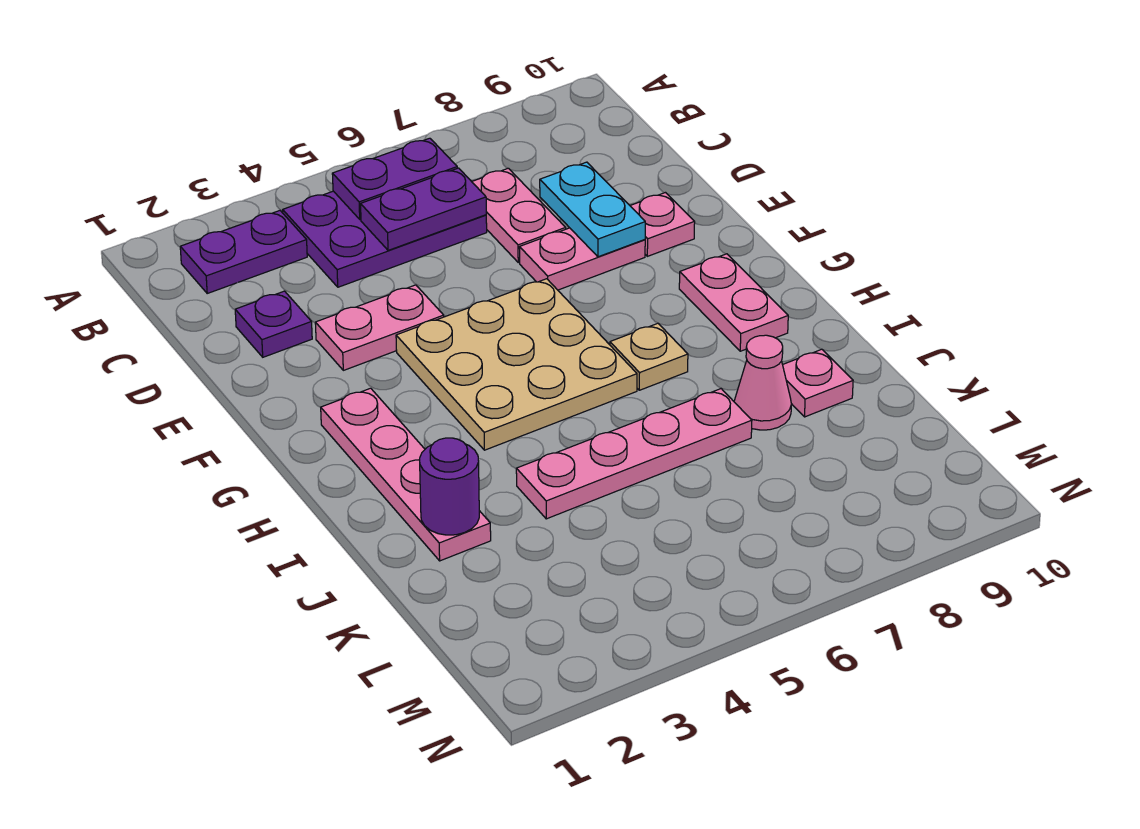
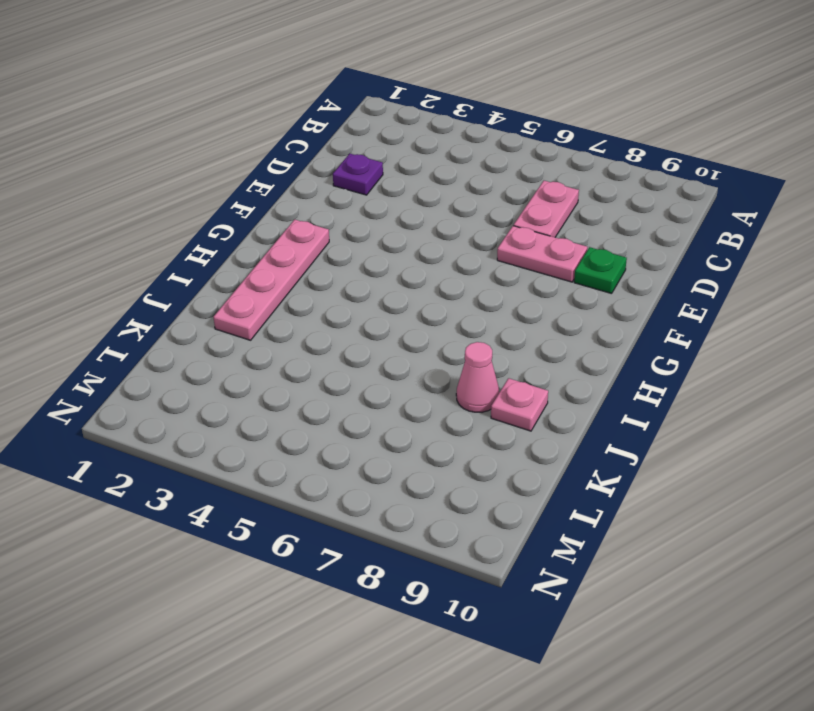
green plate E9 level 1 -> pink plate E9 level 1
none -> purple plate B2:B3 level 1
none -> purple plate B4:C6 level 1
none -> pink plate E3:E4 level 1

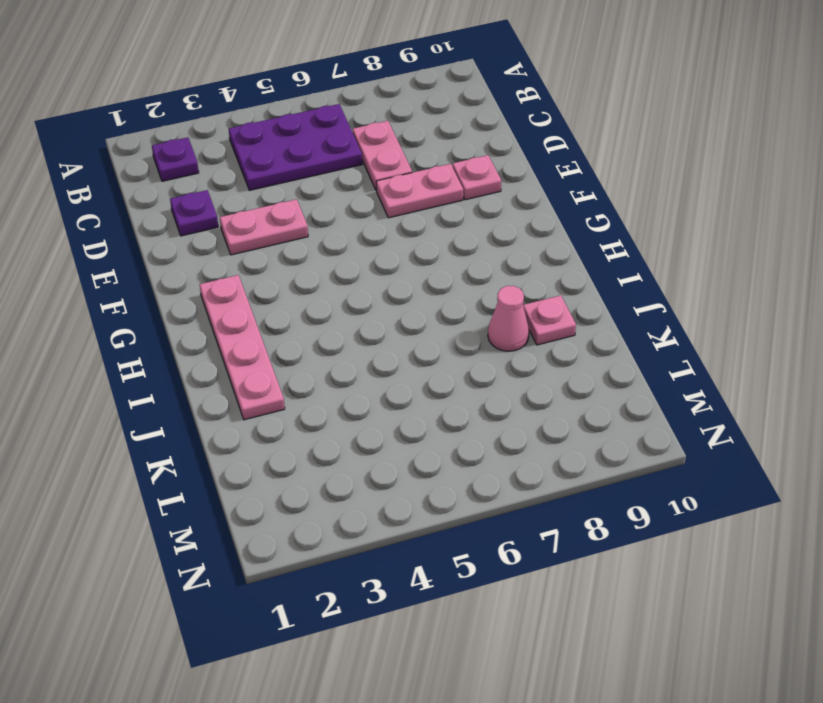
purple plate B2 level 1 -> purple plate B2:B3 level 1
none -> tan plate F4:H6 level 1
none -> pink plate G9:H9 level 1
none -> tan plate H7 level 1

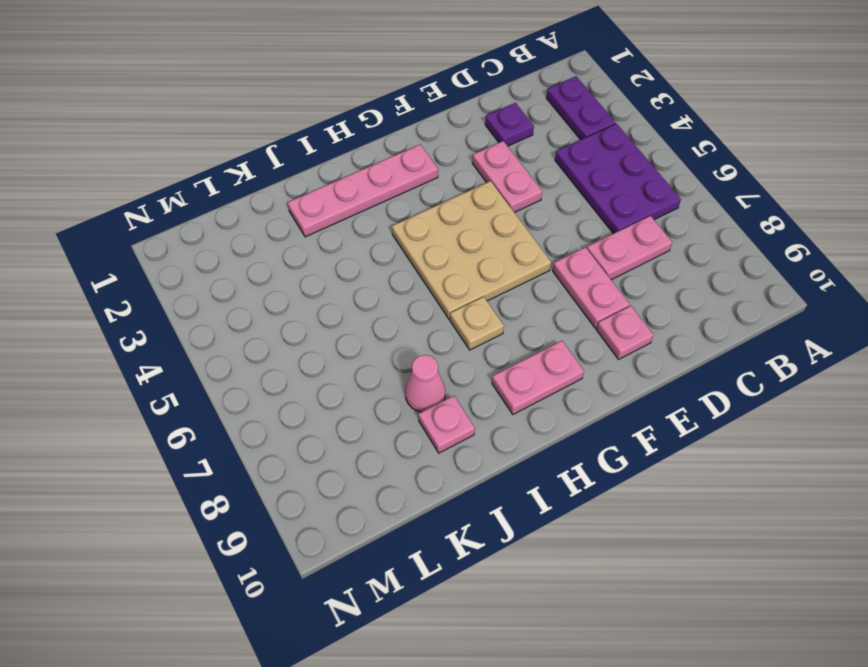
none -> pink plate J4:J7 level 1
none -> purple plate B5:B6 level 2
none -> purple plate C5:C6 level 2

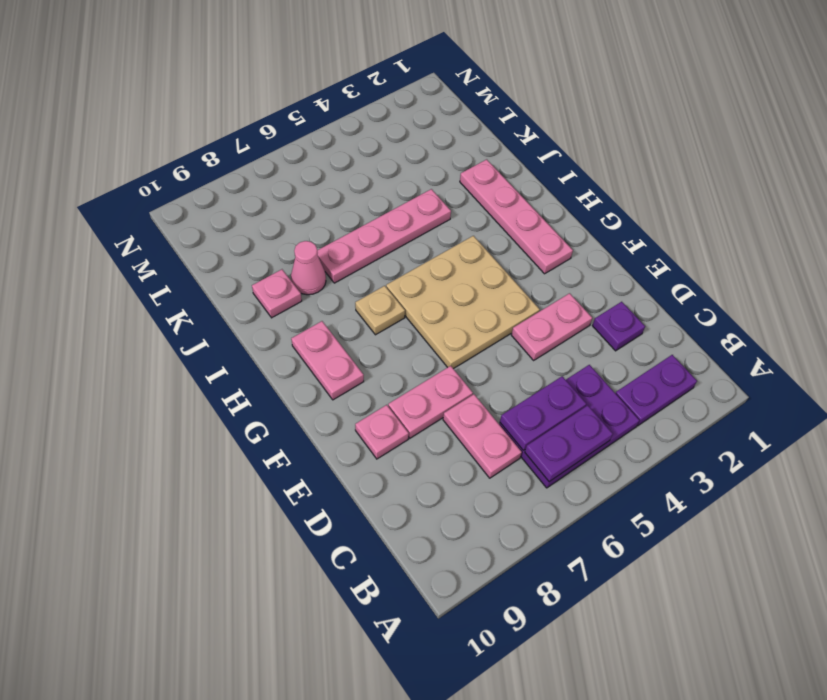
none -> cyan plate D8:E8 level 2
none -> purple round brick J2 level 2

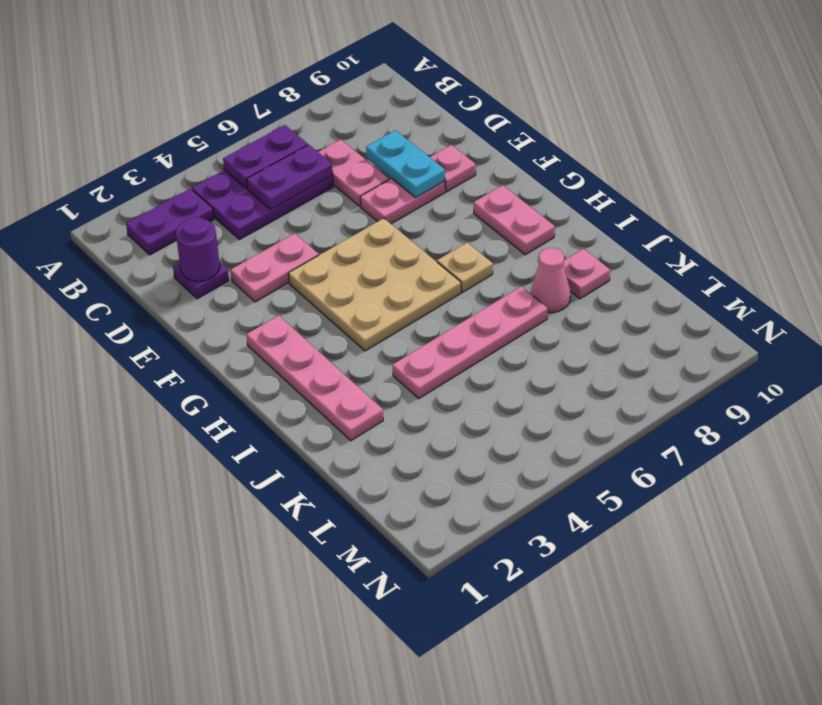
purple round brick D2 level 2 -> purple round brick J2 level 2

